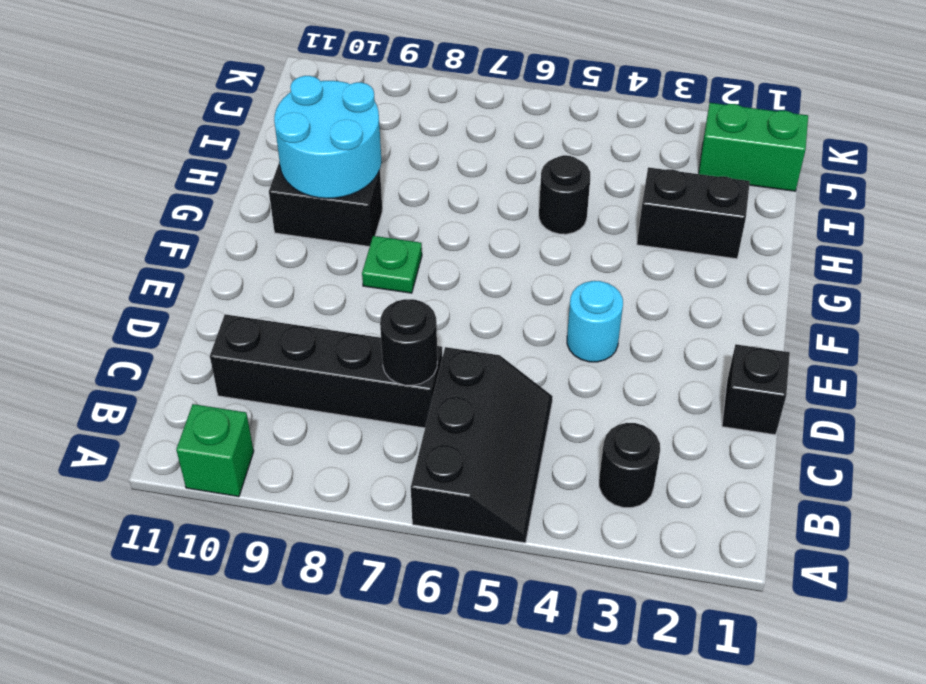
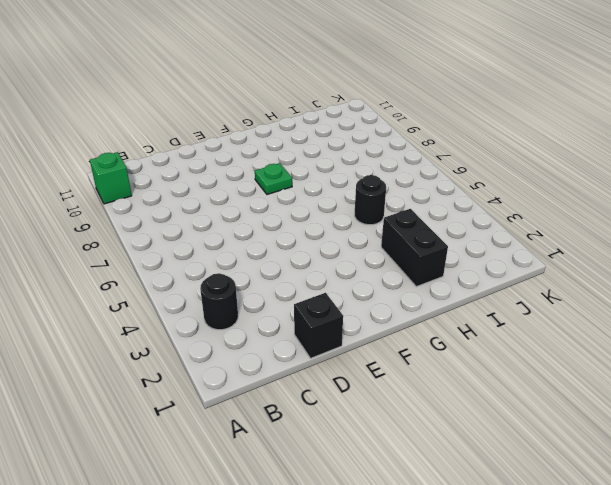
none -> black slope A5:C6 level 1 top 6
none -> black brick C7:C10 level 1
none -> cyan round brick E4 level 1

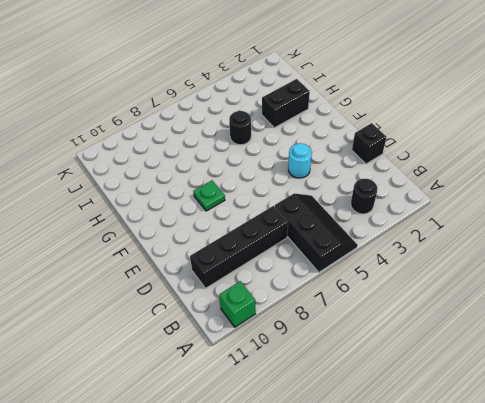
none -> black brick G9:G10 level 1
none -> green brick J1:J2 level 1
none -> black round brick C7 level 2

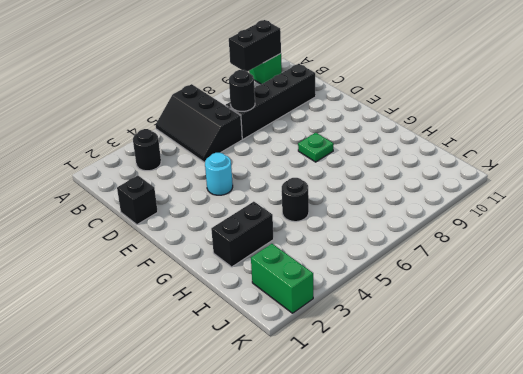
black brick A9:A10 level 2 -> black brick G9:G10 level 1
green brick J2:K2 level 1 -> green brick J1:J2 level 1
none -> cyan round brick G9:H10 level 2

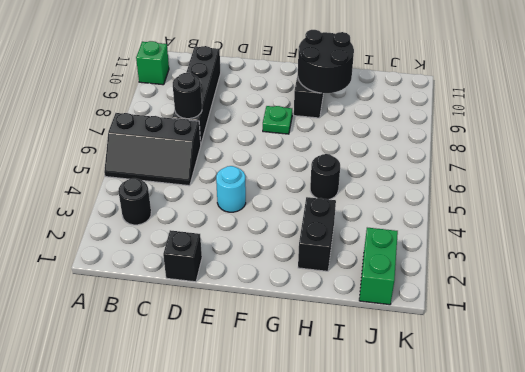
black round brick G9:H10 level 2 -> cyan round brick G9:H10 level 2

